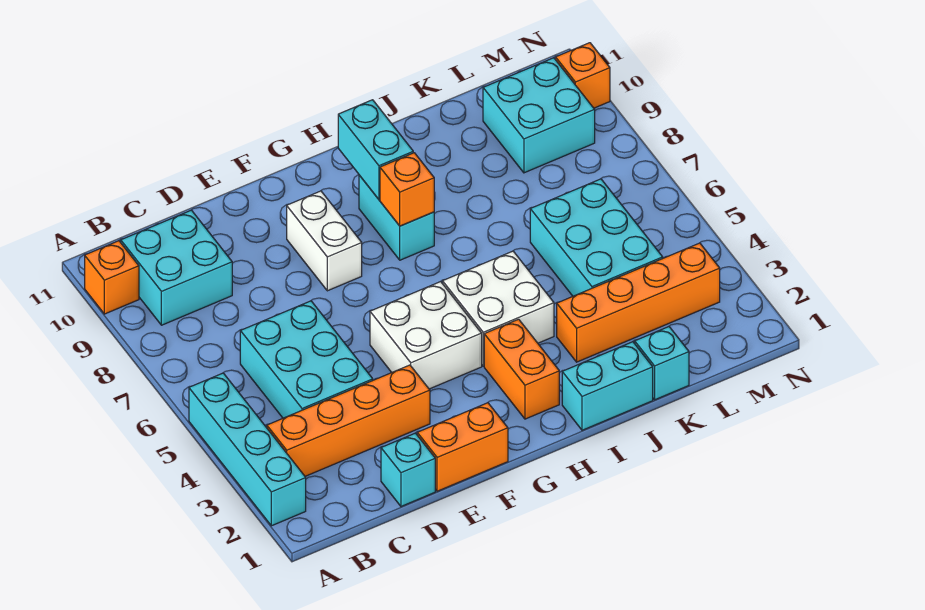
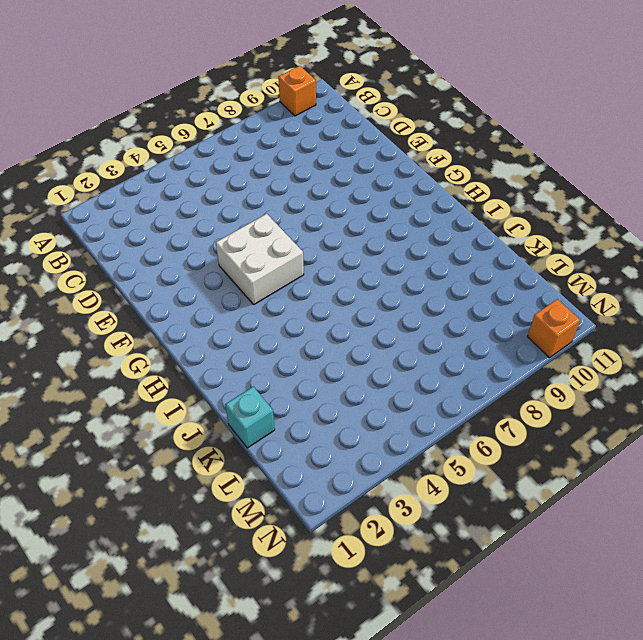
none -> cyan brick A2:A5 level 1
none -> orange brick B3:E3 level 1
none -> cyan brick B9:C10 level 1

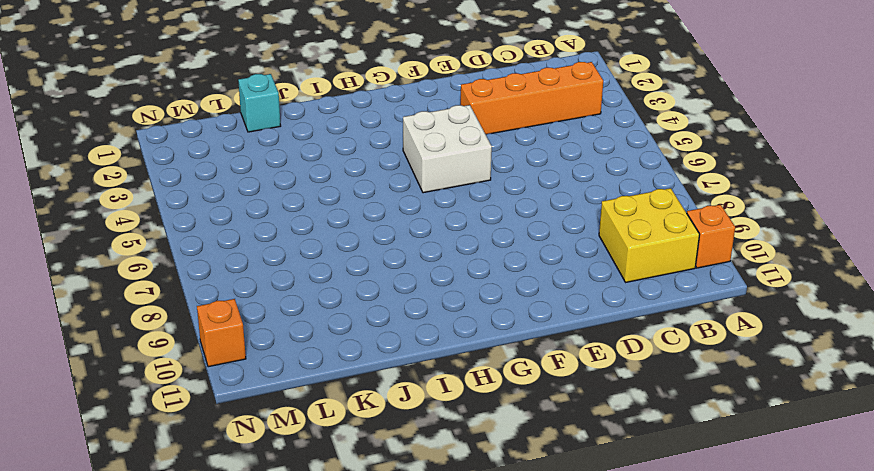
yellow brick B9:C10 level 1 -> cyan brick B9:C10 level 1
none -> cyan brick A2:A5 level 1
none -> cyan brick C4:D6 level 1
none -> cyan brick D1 level 1

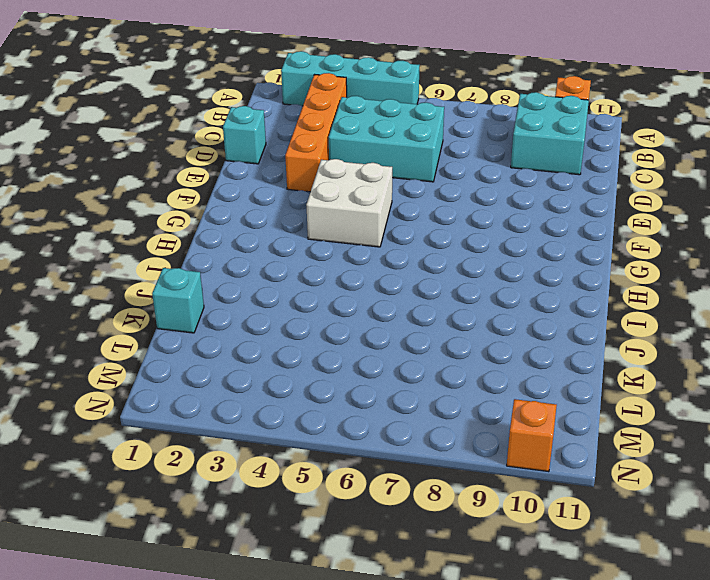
none -> orange brick E1:F1 level 1
none -> white brick F8:F9 level 1
none -> orange brick H2:H3 level 1

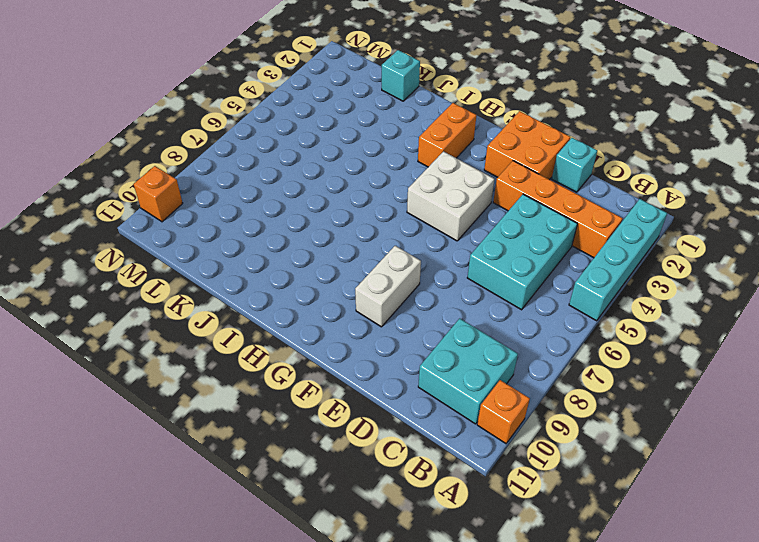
orange brick E1:F2 level 1 -> orange brick E1:F1 level 1
none -> white brick H4:I5 level 1
none -> cyan brick H8:H9 level 1
none -> cyan brick I1:J1 level 1

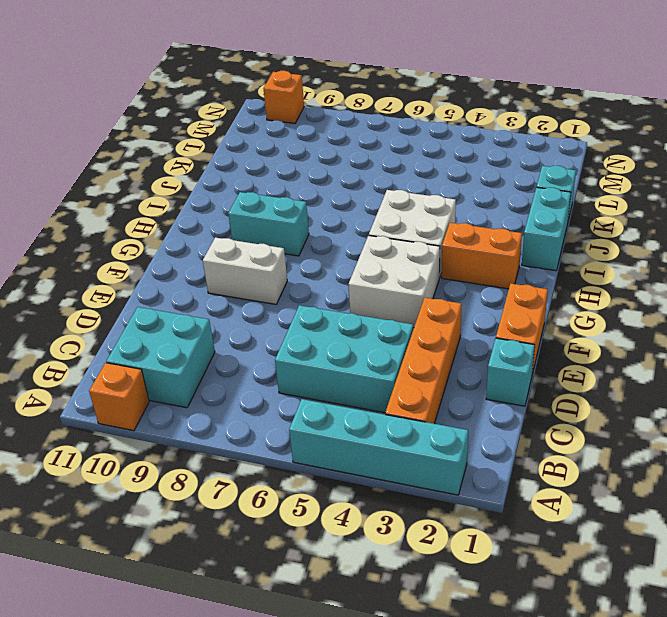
none -> orange brick J3:M3 level 1
none -> cyan brick K4:L6 level 1
none -> cyan brick L9:M10 level 1

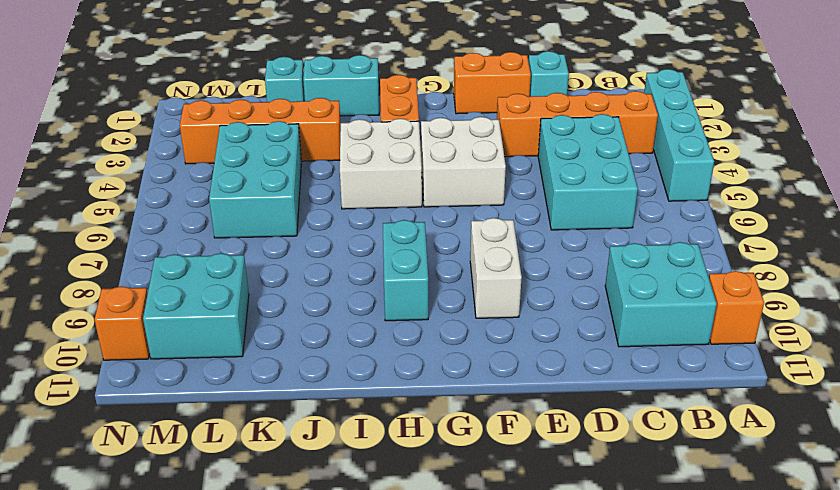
none -> orange brick H8 level 2
none -> cyan brick H9:H10 level 2

